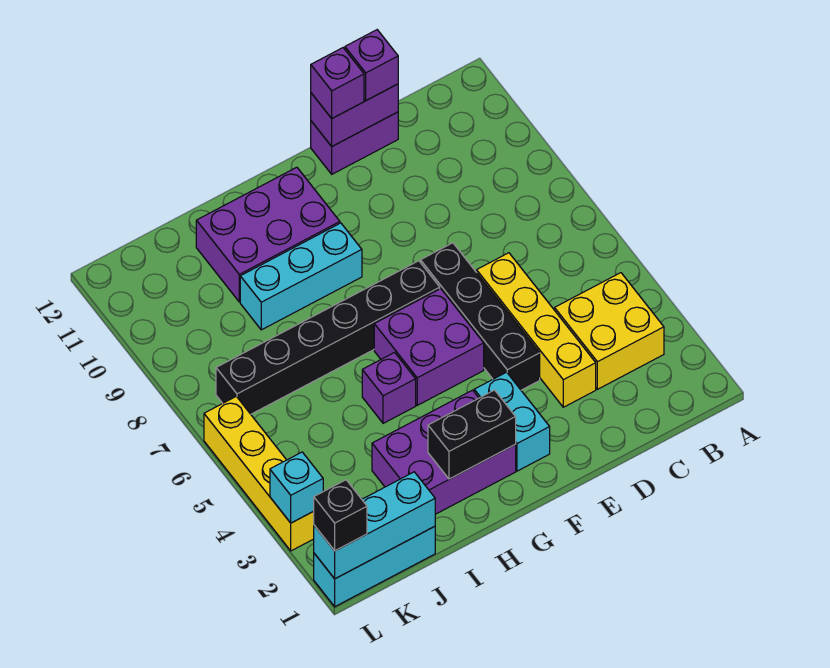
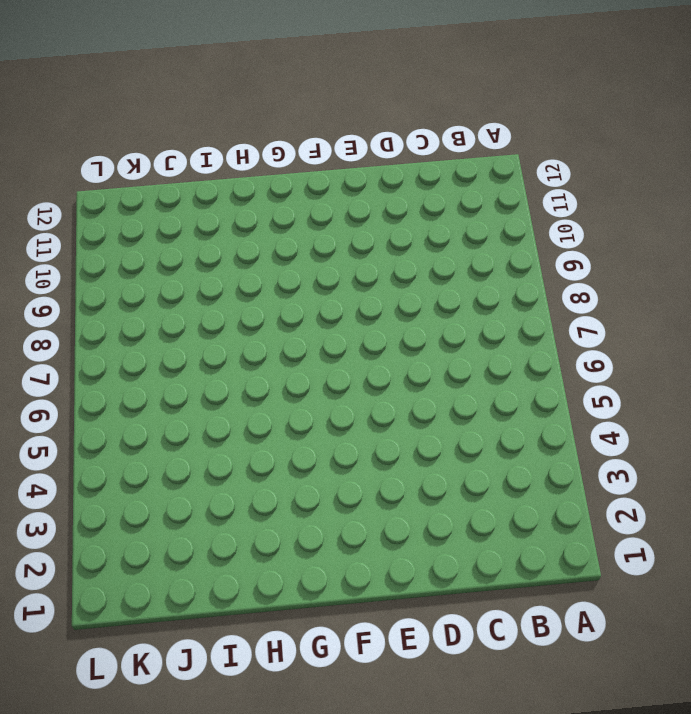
none -> yellow brick B3:C4 level 1
none -> yellow brick D3:D6 level 1
none -> purple brick D12:E12 level 1

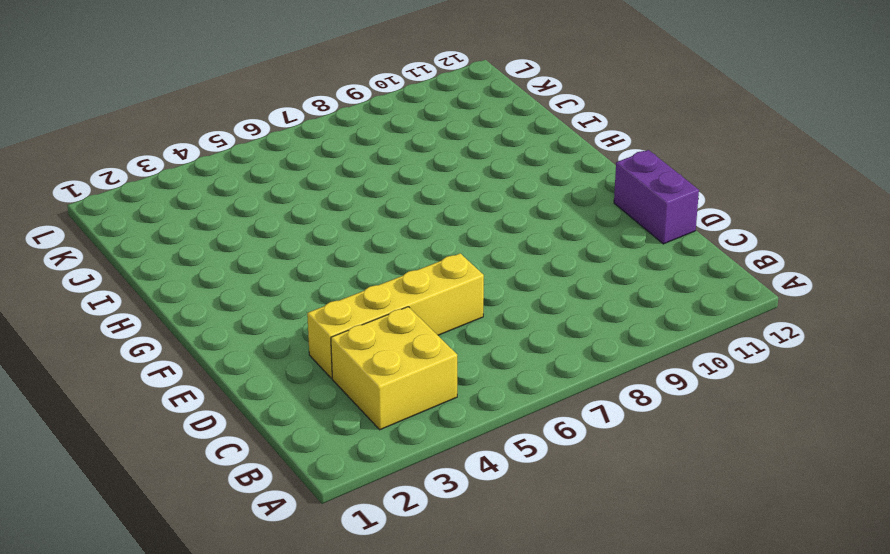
none -> black brick E4:E7 level 1
none -> cyan brick F2:F3 level 1
none -> purple brick F5:G6 level 1

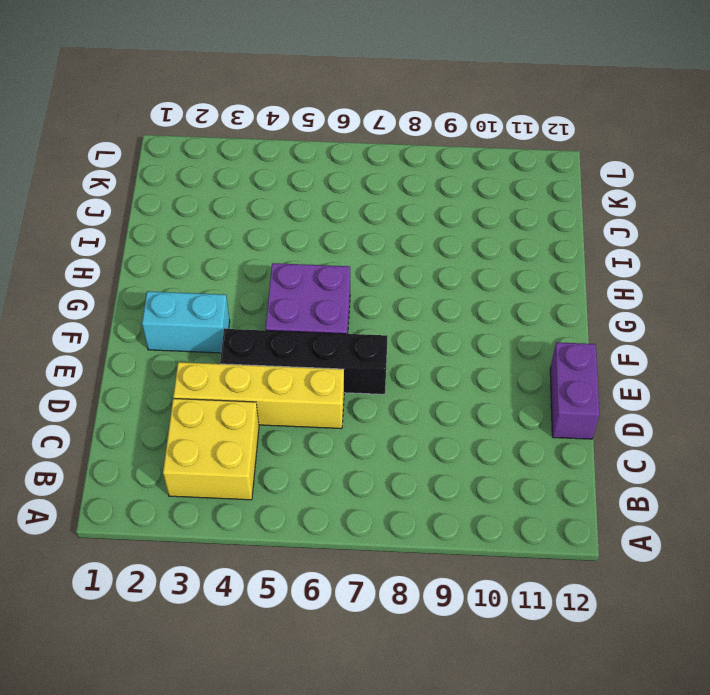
none -> black brick F7:K7 level 1
none -> purple brick G2:I3 level 1
none -> cyan brick G9:I9 level 1

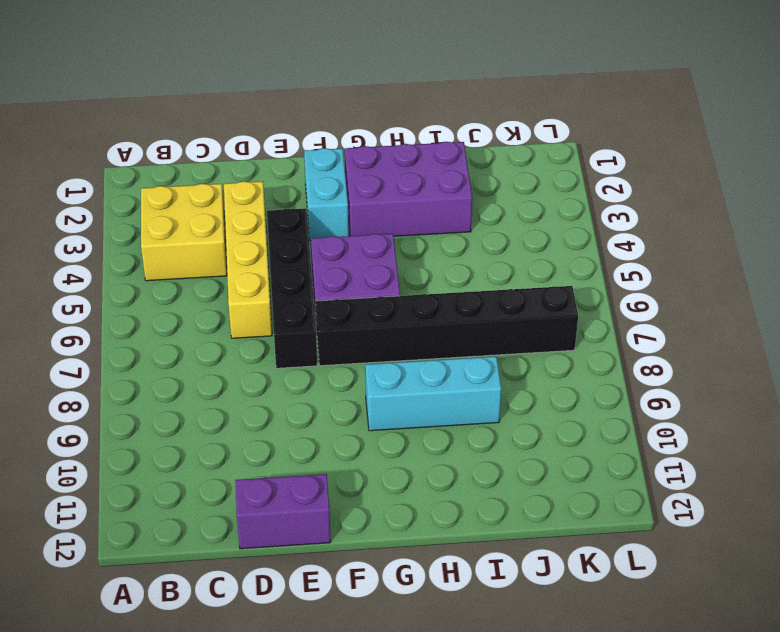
none -> purple brick G10:I11 level 1
none -> purple brick H5 level 1
none -> cyan brick J1:L1 level 1

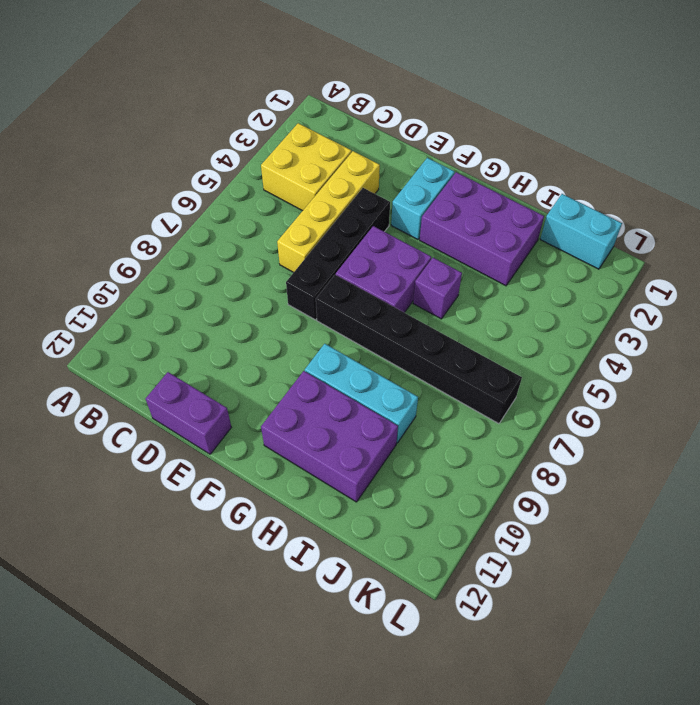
cyan brick J1:K1 level 1 -> cyan brick J1:L1 level 1
none -> yellow brick L3:L6 level 1
none -> purple brick D12:E12 level 2
none -> black brick G2:H2 level 2

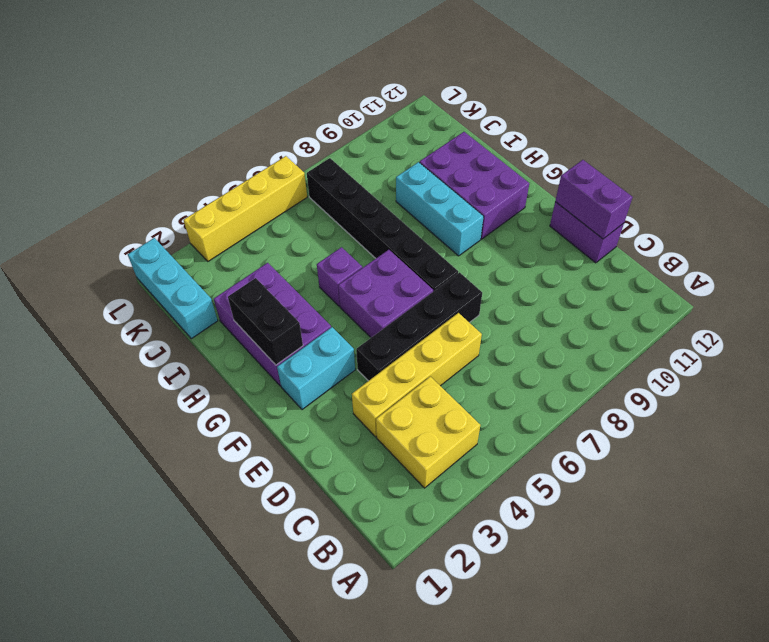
none -> cyan brick J1:L1 level 2
none -> cyan brick L3 level 2
none -> purple brick D12 level 3

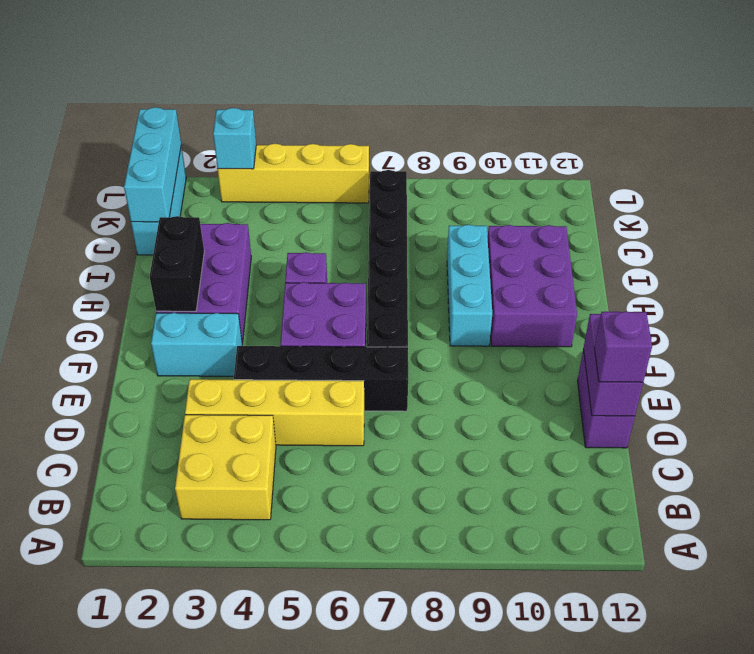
none -> purple brick E12 level 3
none -> black brick L1 level 3

